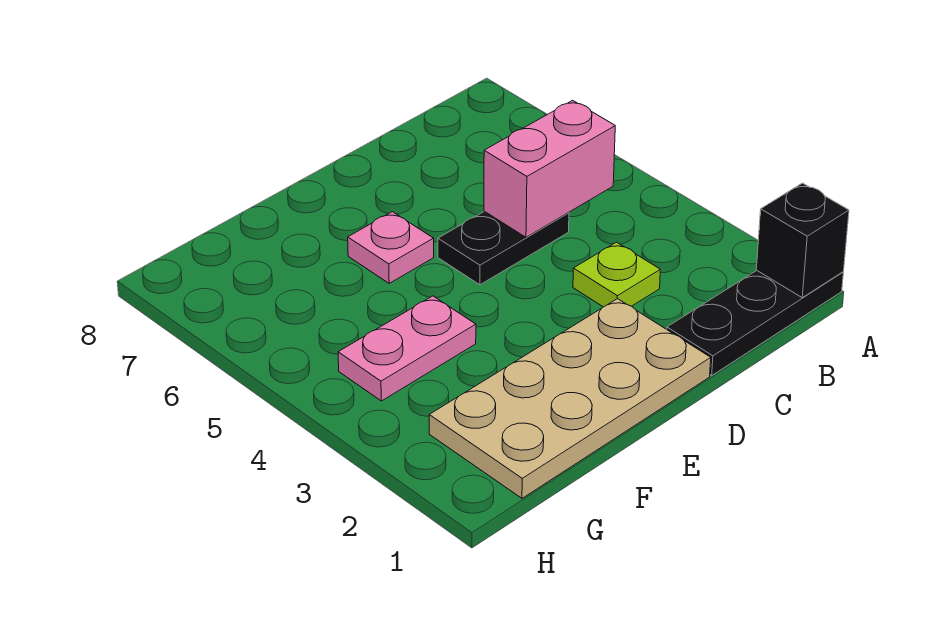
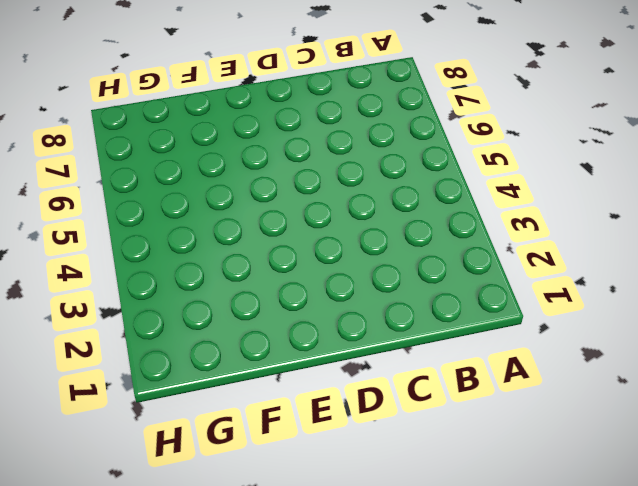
none -> black plate A1:C1 level 1
none -> lime plate C3 level 1

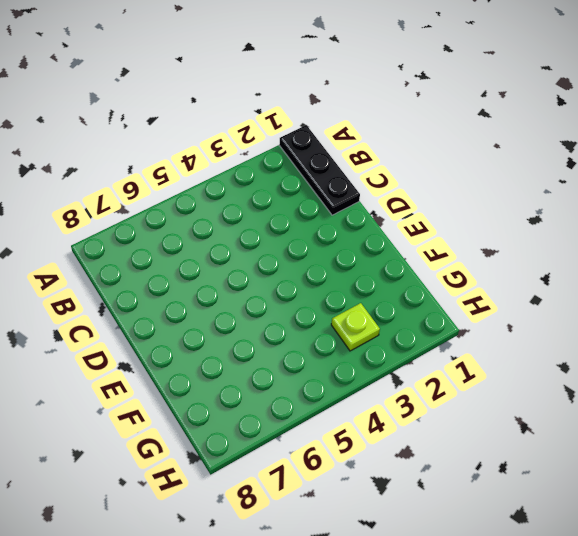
lime plate G3 level 1 -> lime plate C3 level 1
none -> black plate C5:D5 level 1
none -> tan plate D1:G2 level 1

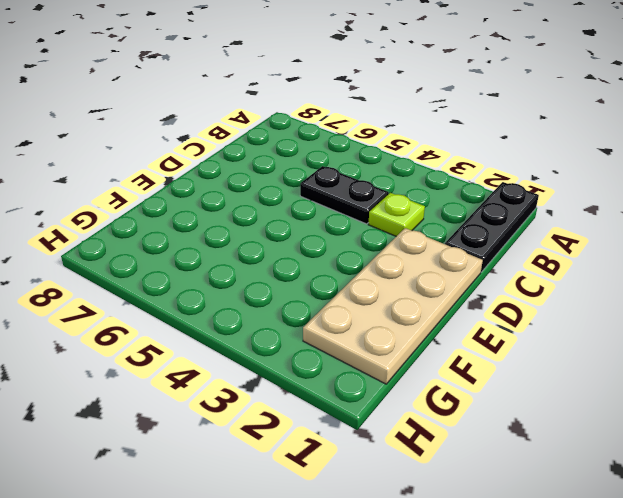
black plate C4:C5 level 1 -> black plate C5:D5 level 1
none -> pink plate E6 level 1
none -> pink plate F4:G4 level 1

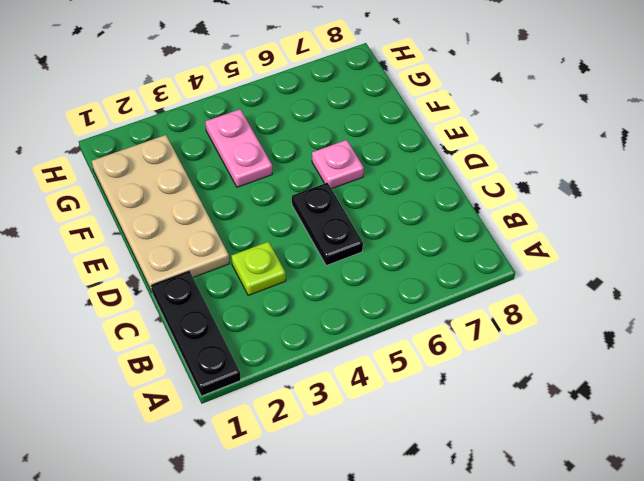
none -> black brick A1 level 2
none -> pink brick B5:C5 level 2

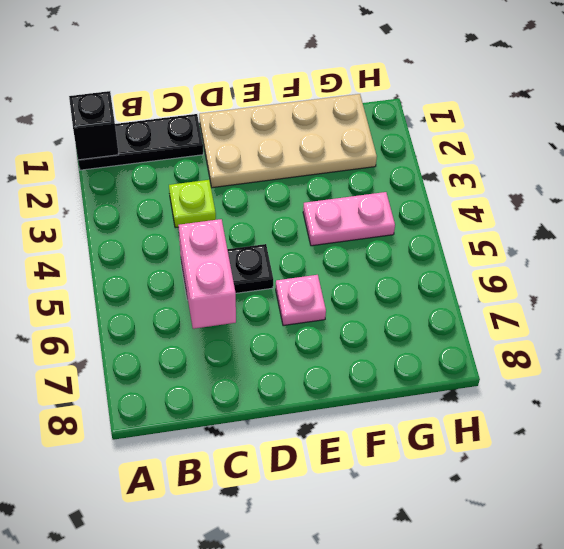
pink brick C5:C6 level 2 -> pink brick B5:C5 level 2

